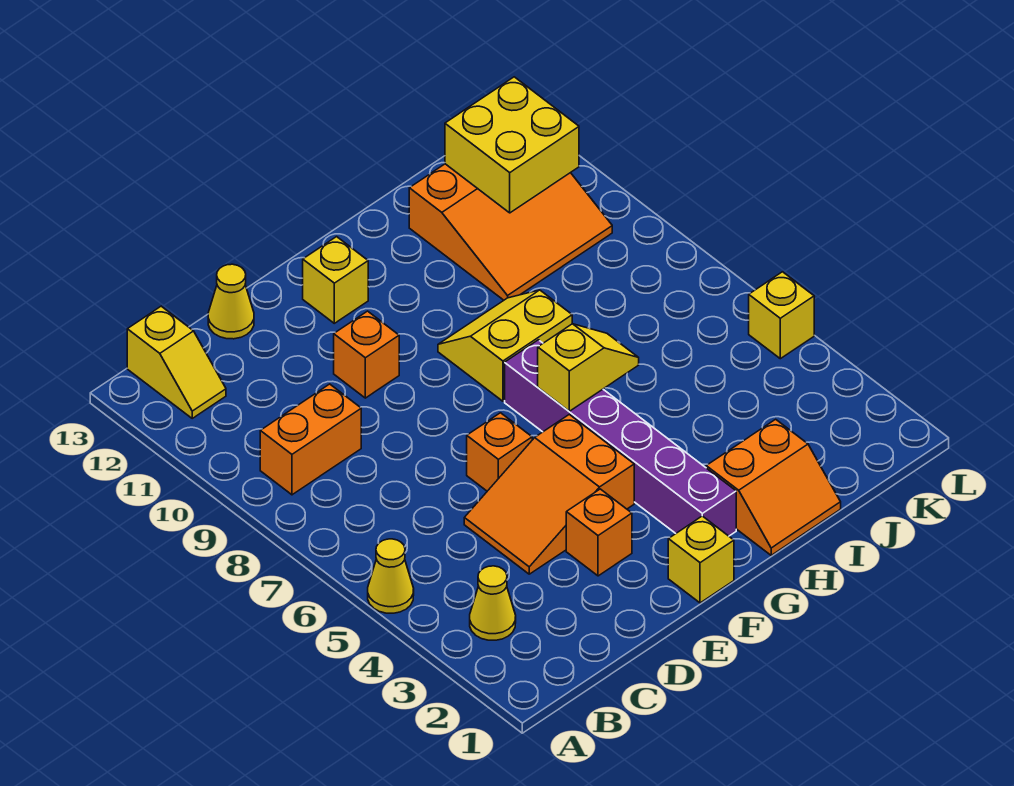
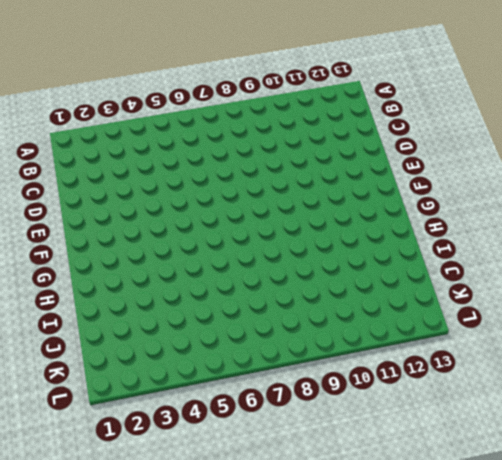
none -> yellow cone A5 level 1
none -> yellow cone B3 level 1
none -> orange brick B9:C9 level 1

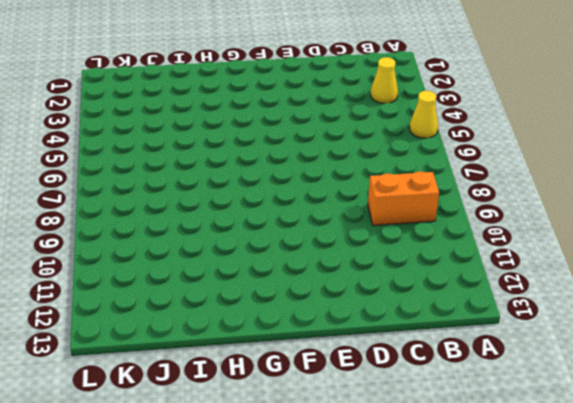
none -> yellow slope B12:B13 level 1 top 13
none -> orange slope D4:F5 level 1 top F
none -> yellow cone D13 level 1

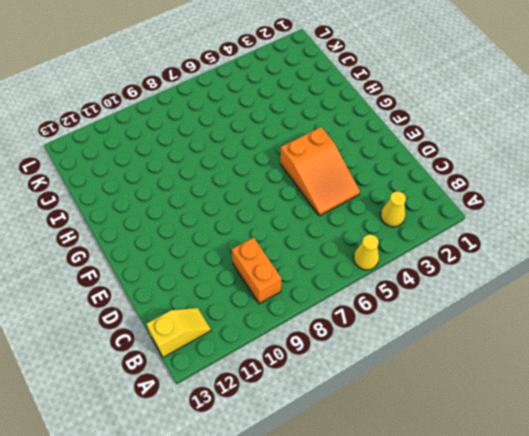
none -> yellow cone D13 level 1
none -> orange brick E3 level 1
none -> orange brick E6 level 1

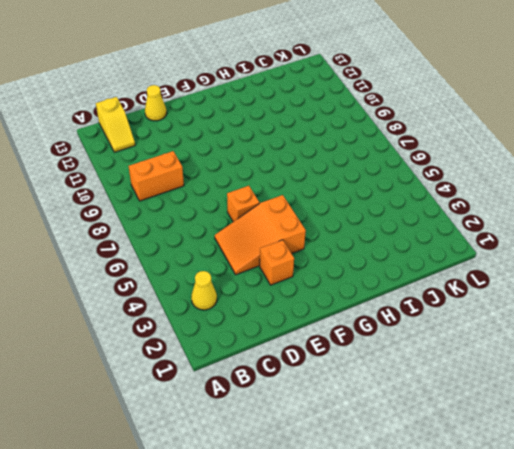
none -> yellow cone A5 level 1
none -> orange brick E10 level 1
none -> yellow brick F1 level 1

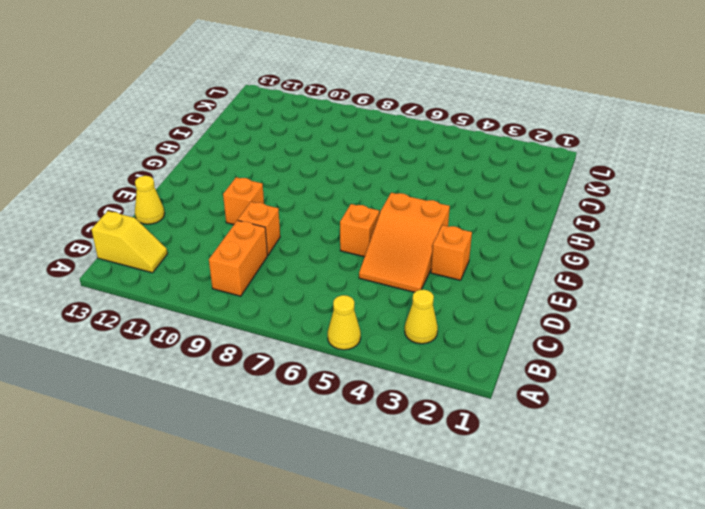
orange brick D9 level 1 -> none
none -> yellow brick F1 level 1
none -> yellow brick F12 level 1
none -> purple brick G2:G7 level 1

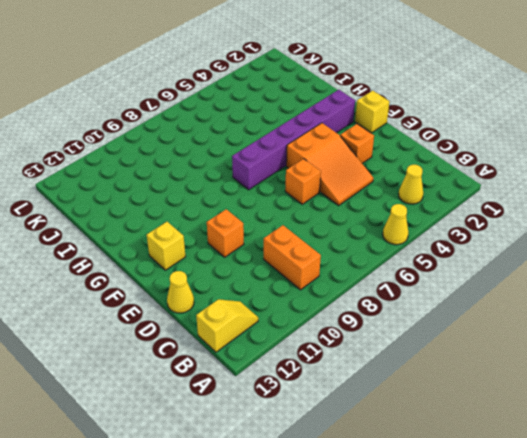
none -> yellow slope G8:H9 level 1 top 8
none -> orange slope H1:I2 level 1 top 2
none -> orange slope I10:K12 level 1 top 12

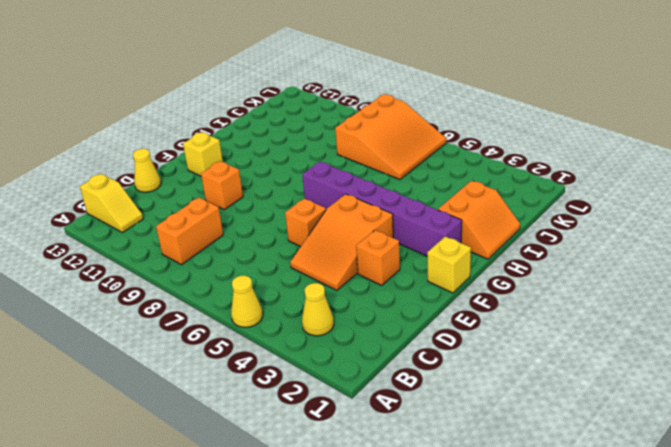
orange slope J6:L8 level 1 top 8 -> orange slope I10:K12 level 1 top 12
none -> yellow slope G8:H9 level 1 top 8
none -> yellow brick L5 level 1
none -> yellow slope G6:H6 level 2 top G

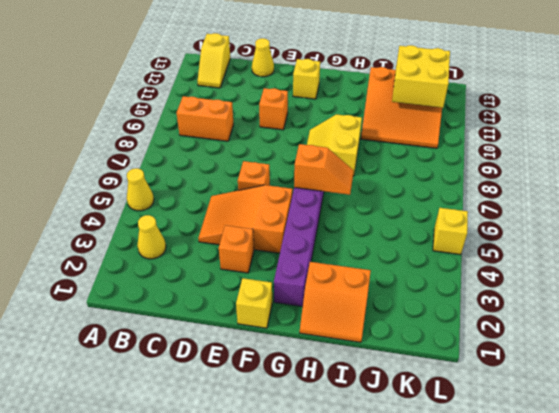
orange slope G6:H6 level 2 top G -> yellow slope G6:H6 level 2 top G
yellow slope G8:H9 level 1 top H -> yellow slope G8:H9 level 1 top 8

